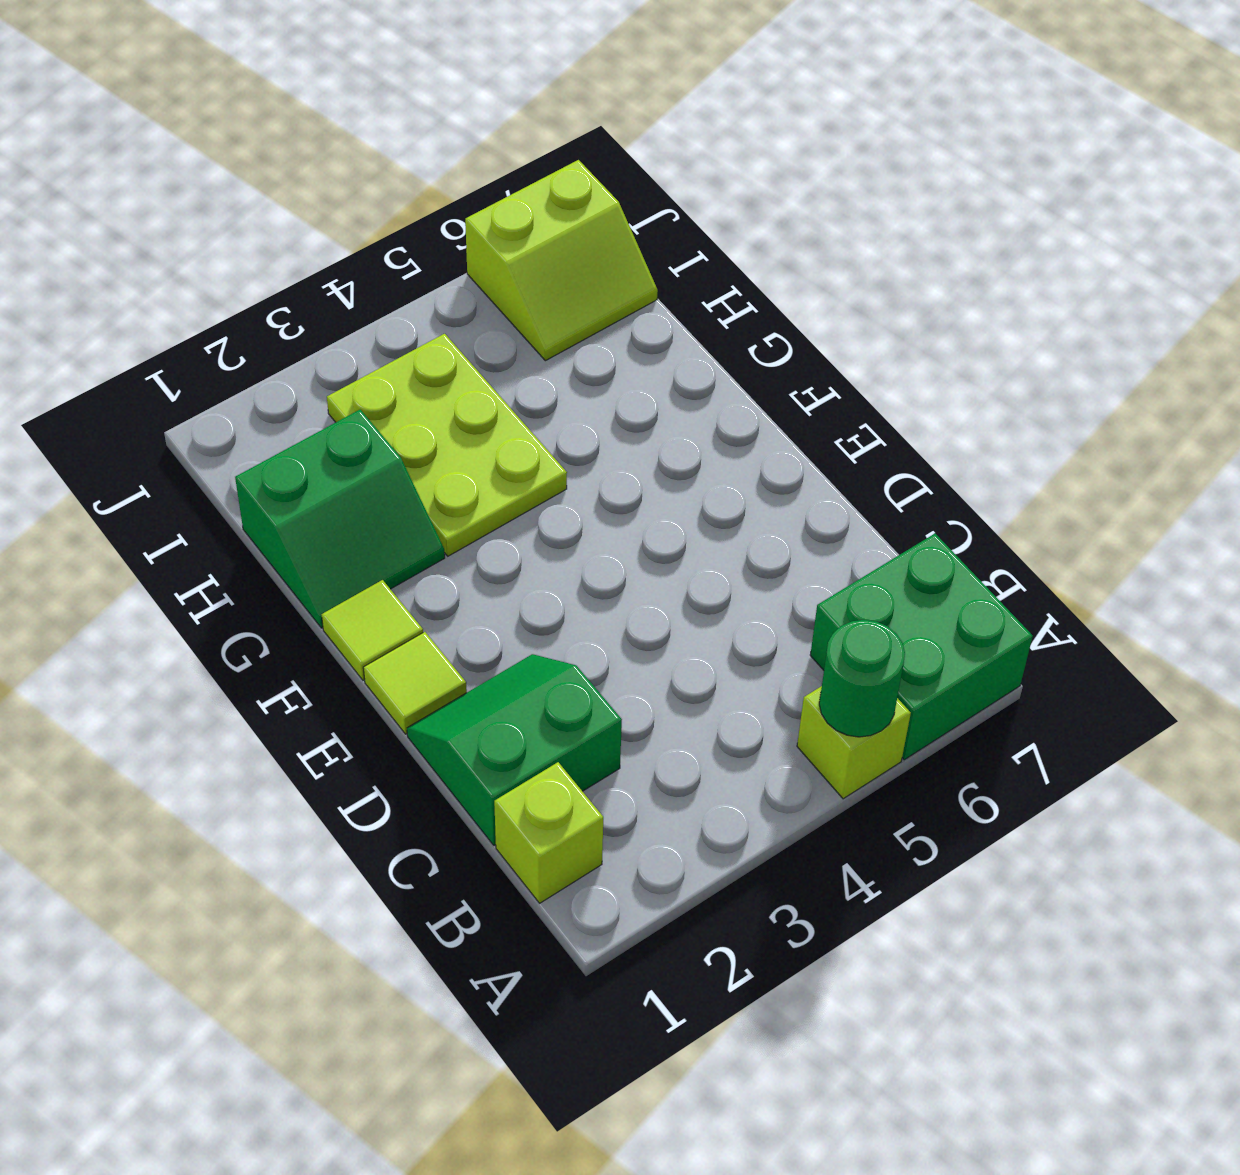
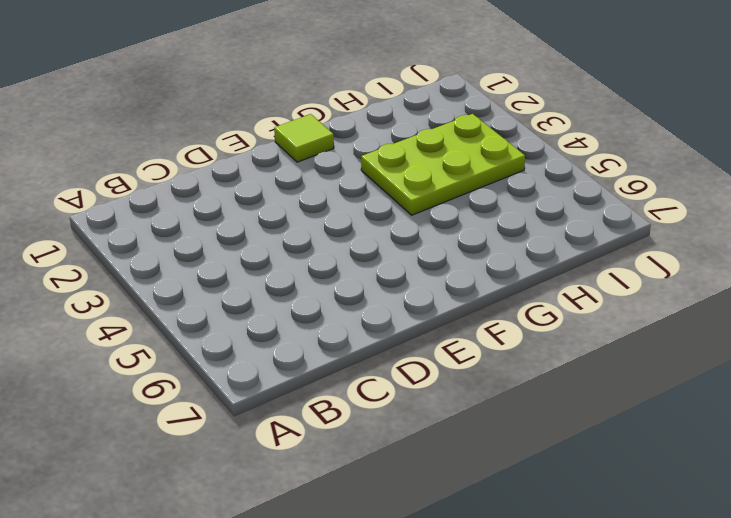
none -> lime brick A5 level 1
none -> green brick A6:B7 level 1

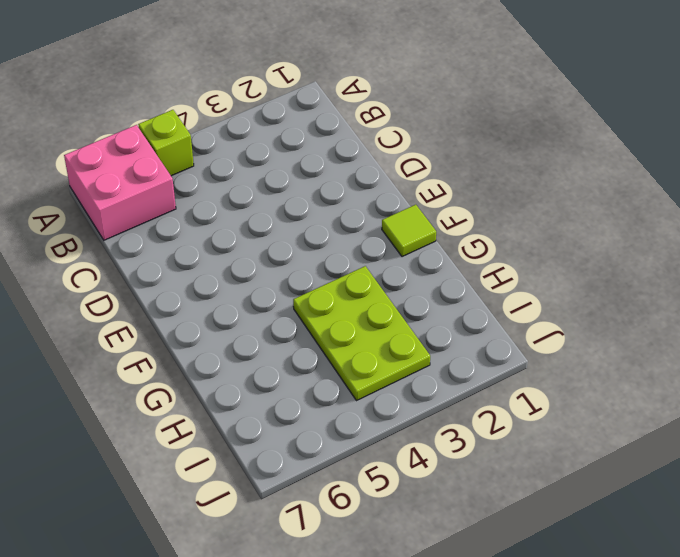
pink brick A6:B7 level 1 -> green brick A6:B7 level 1
none -> lime brick B1 level 1
none -> green slope C1:D2 level 1 top C

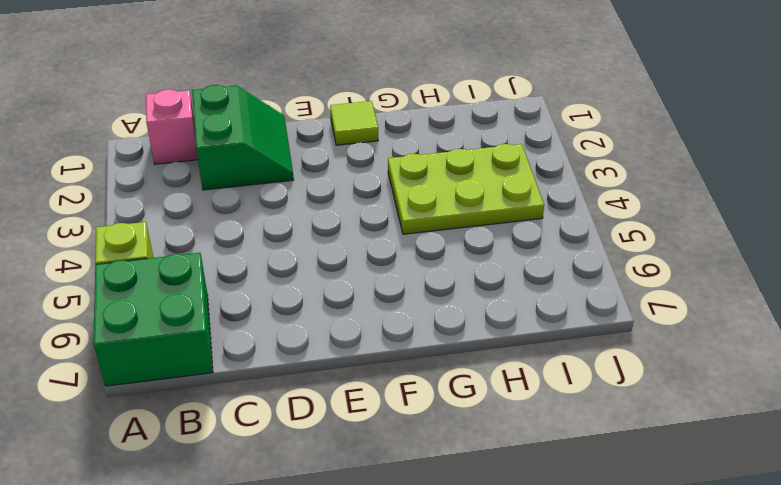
pink brick B1 level 1 -> lime brick B1 level 1
none -> lime tile E1 level 1
none -> green slope G1:H2 level 1 top H

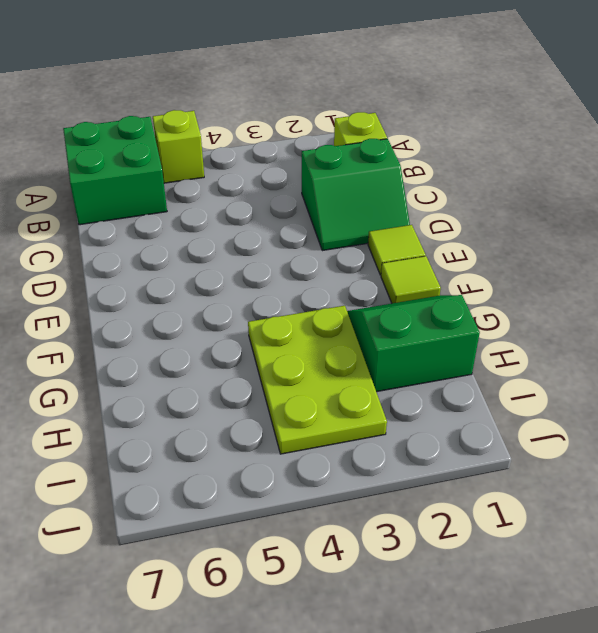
none -> lime slope I6:J7 level 1 top J
none -> green round brick A5 level 2

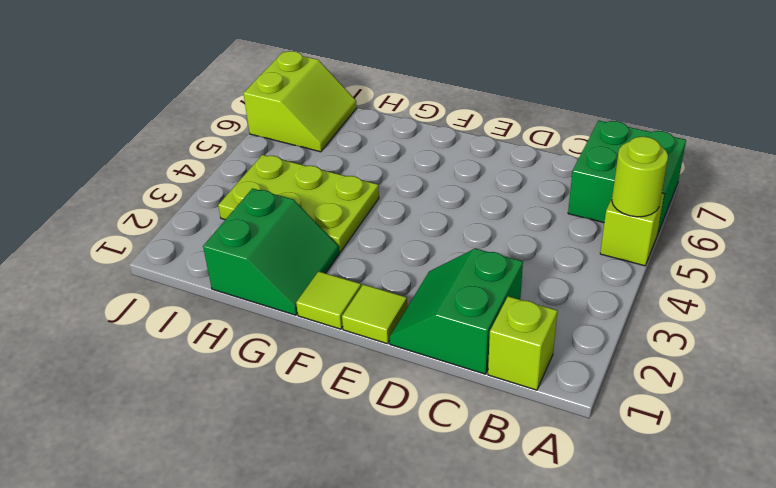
lime round brick A5 level 2 -> green round brick A5 level 2

